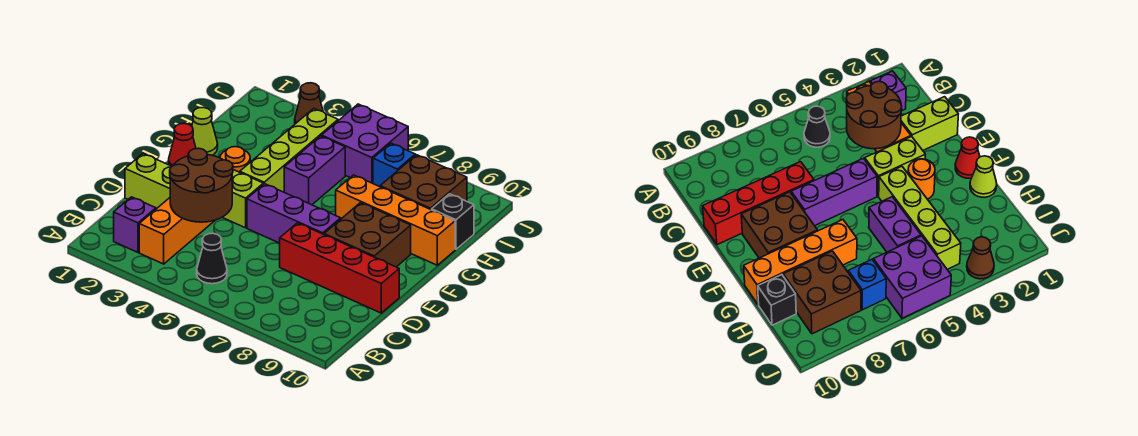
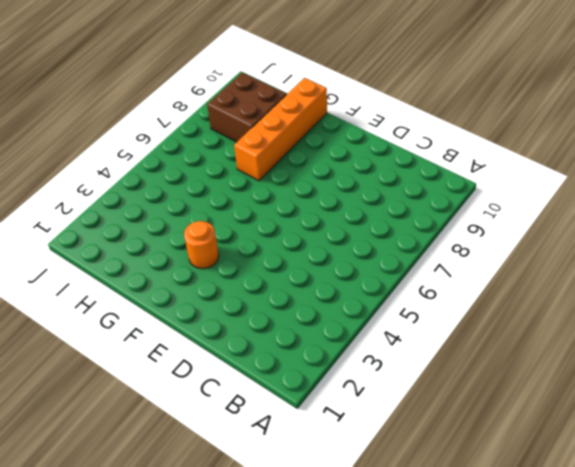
none -> purple brick B2 level 1
none -> orange brick B3:D3 level 1
none -> black cone B5 level 1

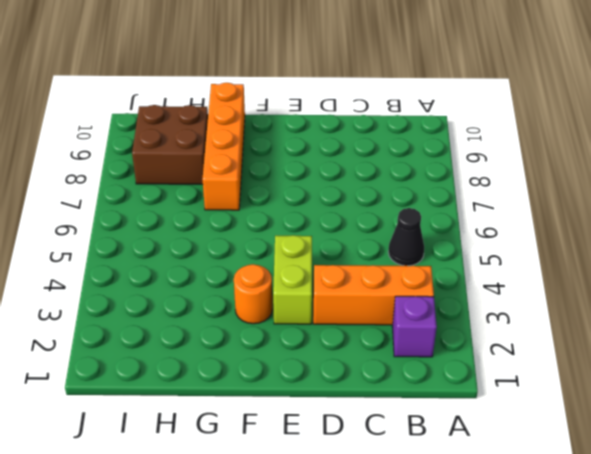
none -> lime brick D1:D2 level 1
none -> red brick D7:D10 level 1
none -> purple brick E5:E7 level 1

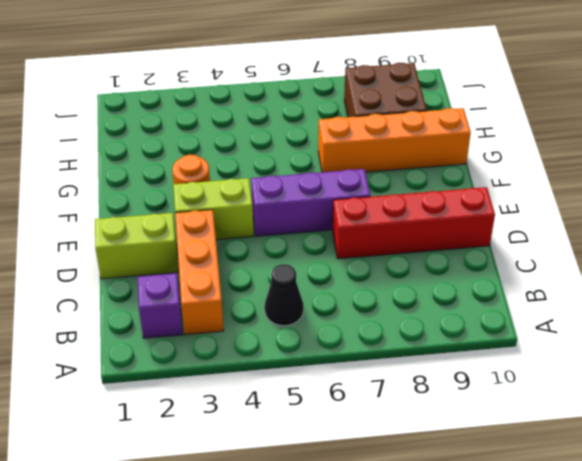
none -> brown brick E8:F9 level 1
none -> red cone F1 level 1
none -> lime brick F4:I4 level 1

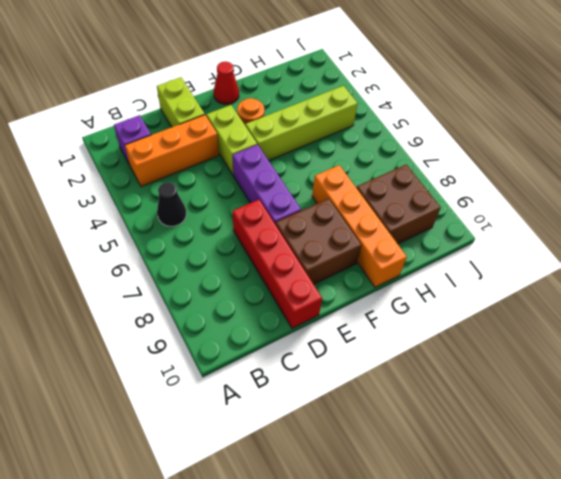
none -> lime cone G1 level 1
none -> purple brick G5:H5 level 1
none -> black brick H10 level 1

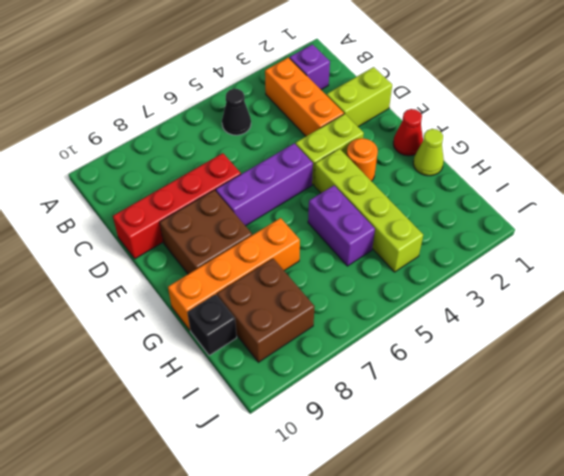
none -> purple brick I5:J6 level 1
none -> blue brick I7 level 1
none -> brown cone J3 level 1

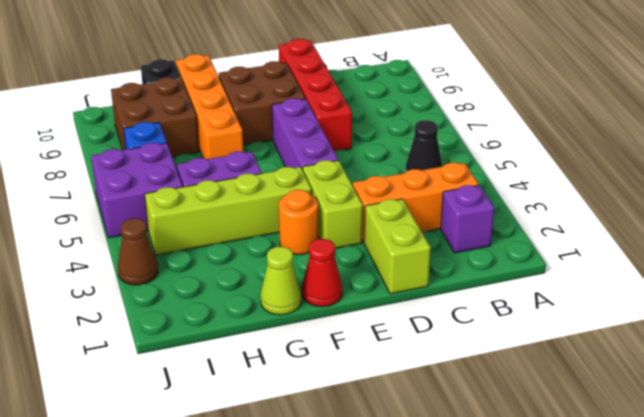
none -> brown round brick C3:D4 level 2

